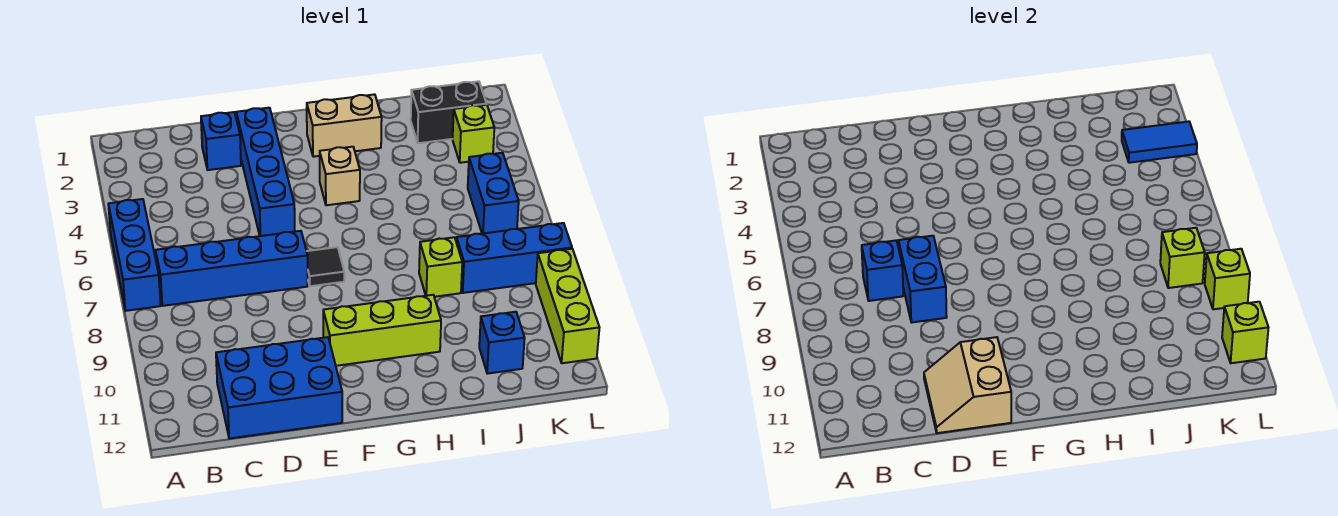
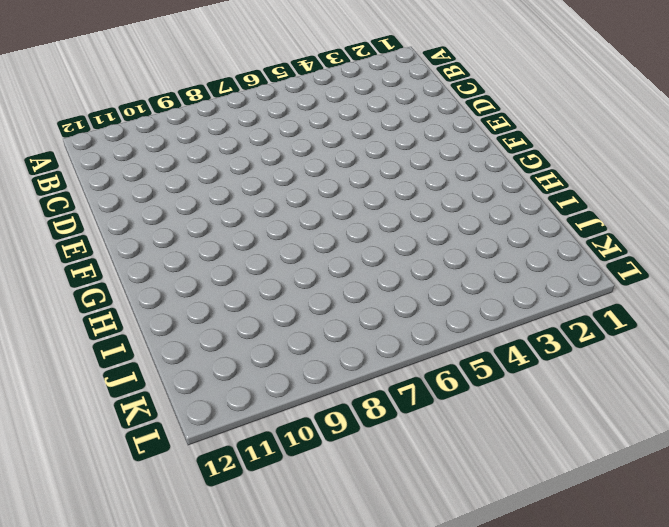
none -> blue brick A5:A7 level 1
none -> blue brick B7:E7 level 1
none -> blue brick C11:E12 level 1

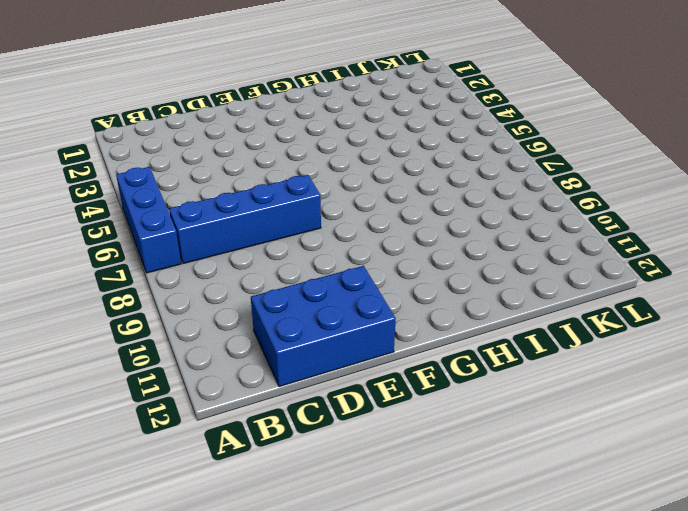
none -> blue brick D2 level 1
none -> blue brick E2:E5 level 1
none -> black tile F7 level 1

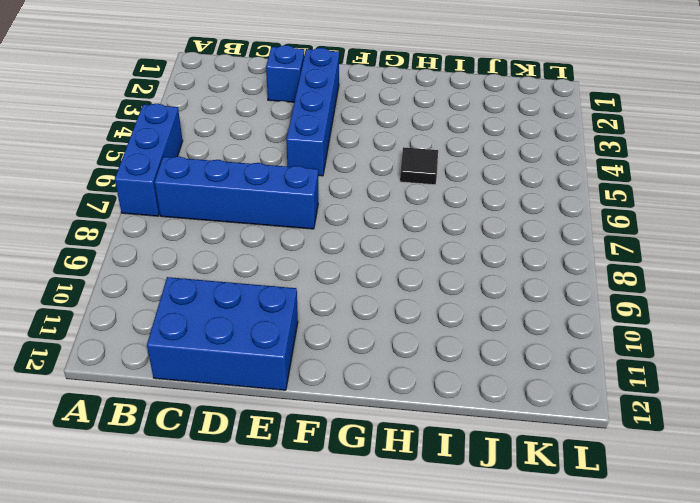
black tile H5 level 1 -> black tile F7 level 1
none -> lime brick F10:H10 level 1
none -> tan brick G2:H2 level 1
none -> tan brick G4 level 1

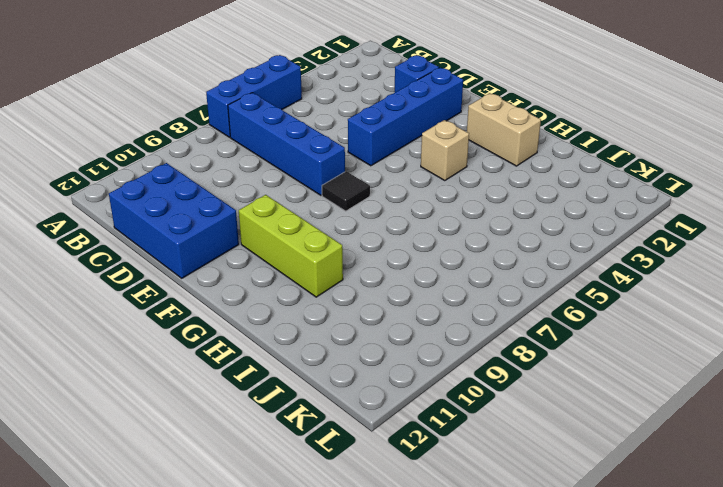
none -> lime brick I8 level 1
none -> black brick J2:K2 level 1
none -> blue brick J8:L8 level 1

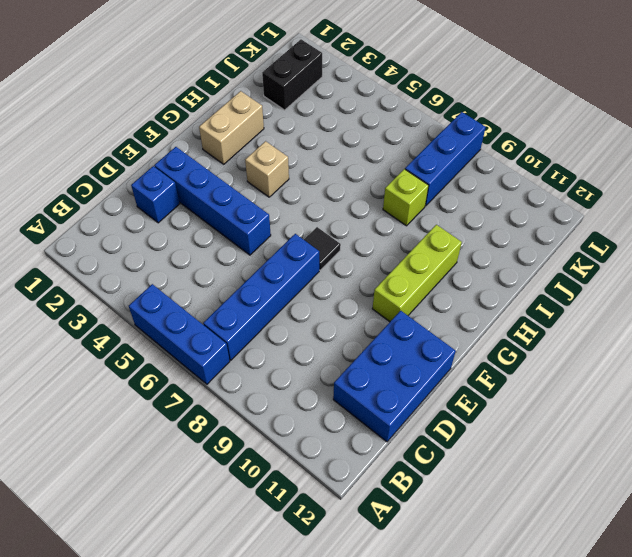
none -> blue brick J11 level 1
none -> lime brick K3 level 1
none -> blue brick K5:K6 level 1

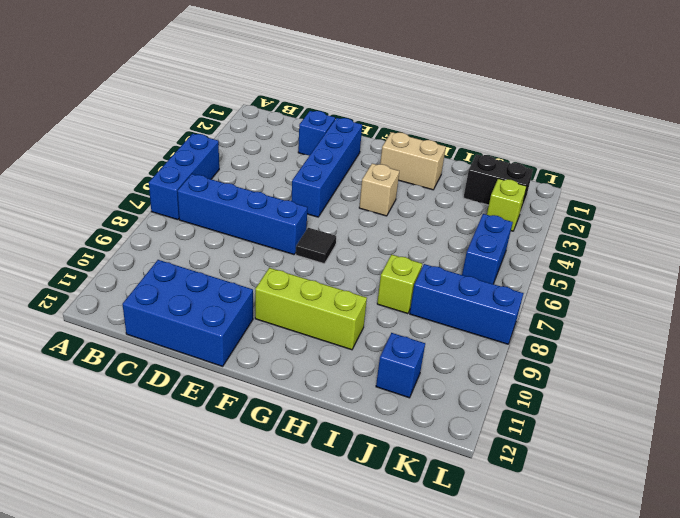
none -> lime brick L9:L11 level 1
none -> blue brick C7 level 2
none -> blue brick D7:D8 level 2

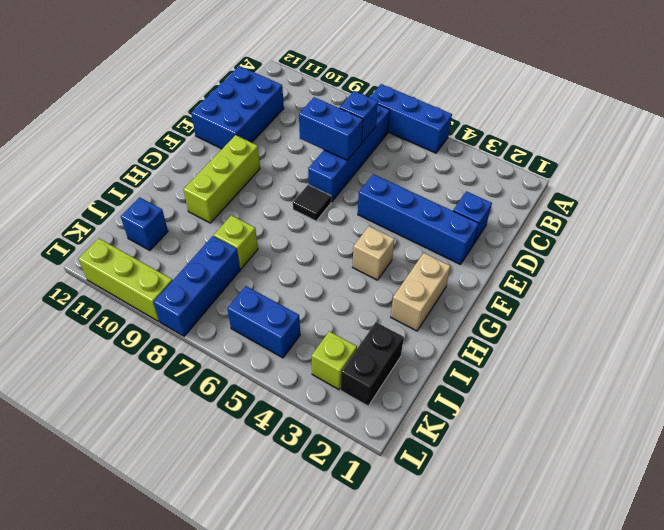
none -> tan slope D11:E12 level 2 top E
none -> blue tile K3:L3 level 2
none -> lime brick K8 level 2

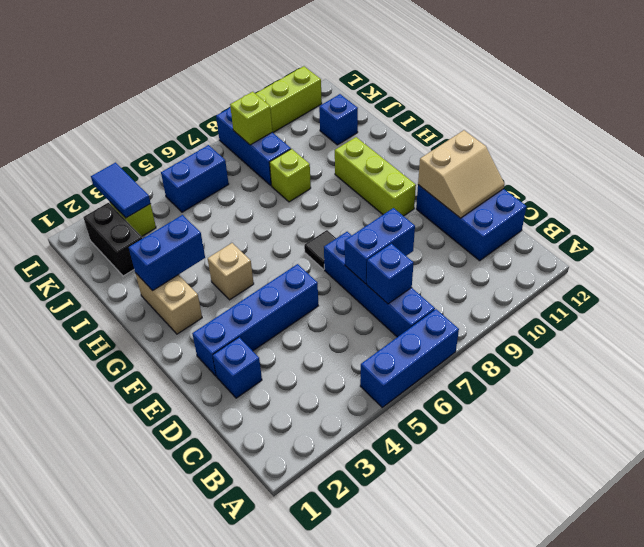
blue brick H2:H3 level 2 -> none
none -> lime brick L9 level 2
none -> lime brick L11 level 2

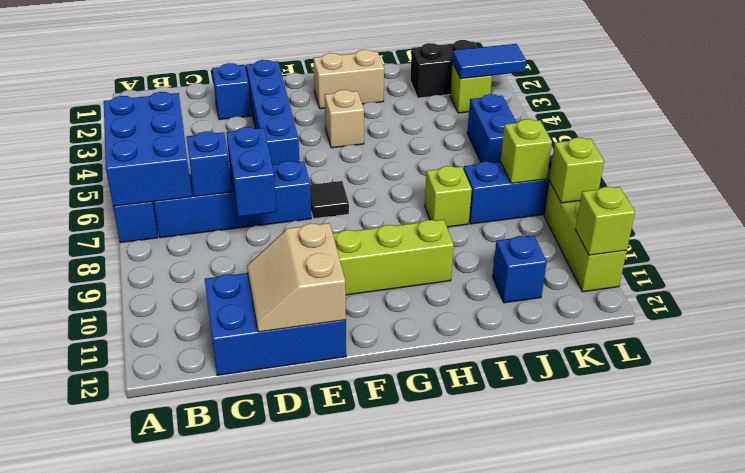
blue brick A5:B7 level 2 -> none

